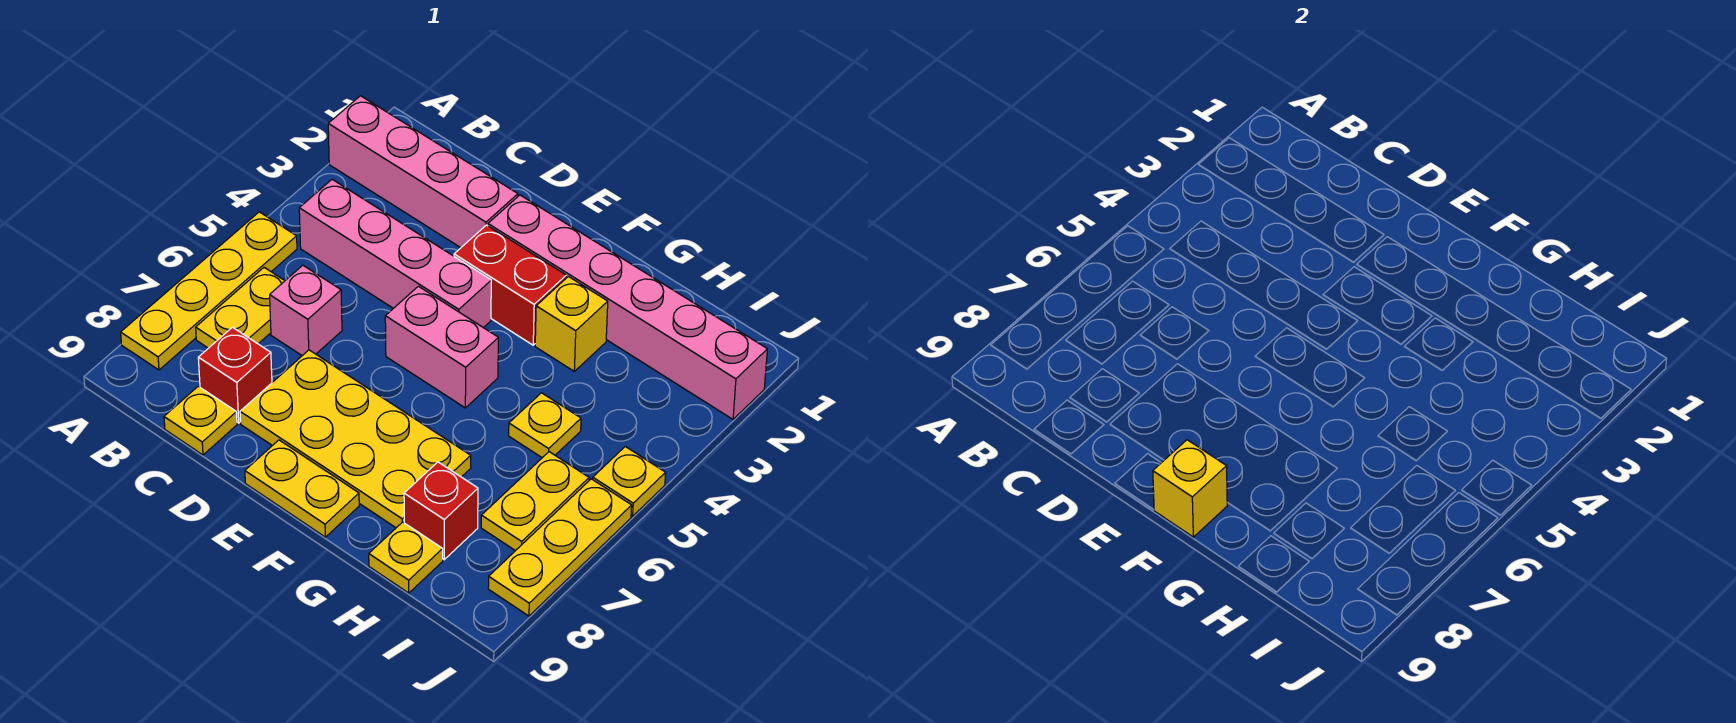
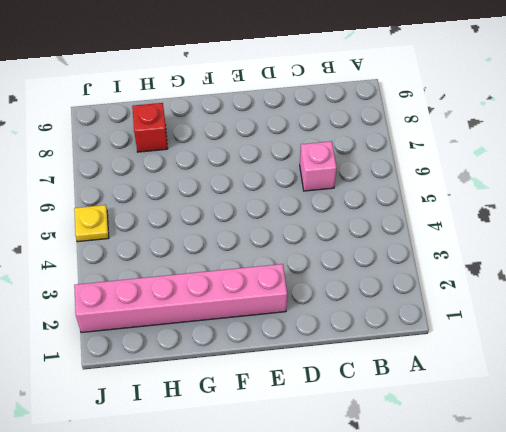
none -> pink brick A2:D2 level 1
none -> yellow plate A5:A8 level 1
none -> pink brick B4:E4 level 1

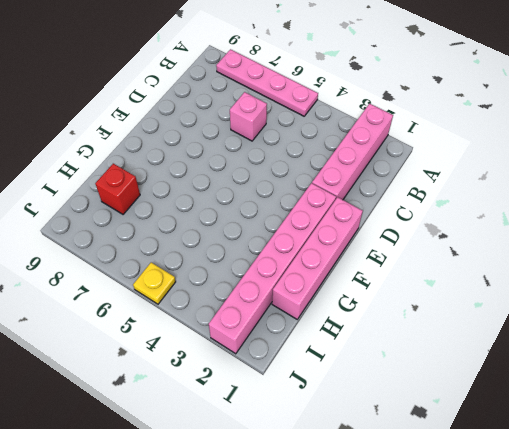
pink plate A5:A8 level 1 -> yellow plate A5:A8 level 1
pink brick E1:H1 level 1 -> pink brick B4:E4 level 1
none -> yellow plate B6:B7 level 1
none -> red brick C8 level 1
none -> yellow plate C9 level 1

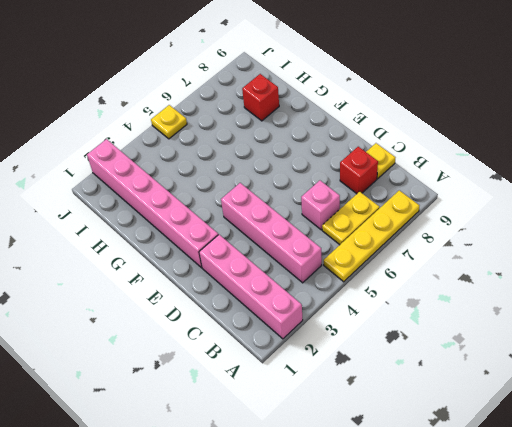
none -> yellow plate D7:G8 level 1
none -> red brick E3:F3 level 1
none -> pink brick E5:F5 level 1

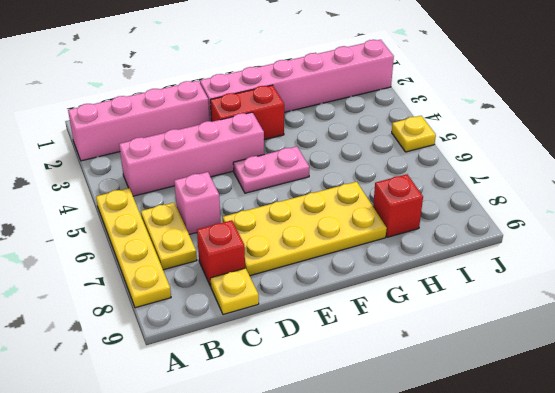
pink plate E5:F5 level 1 -> pink brick E5:F5 level 1
none -> yellow plate E9:F9 level 1
none -> yellow brick G3 level 1
none -> yellow plate H5 level 1

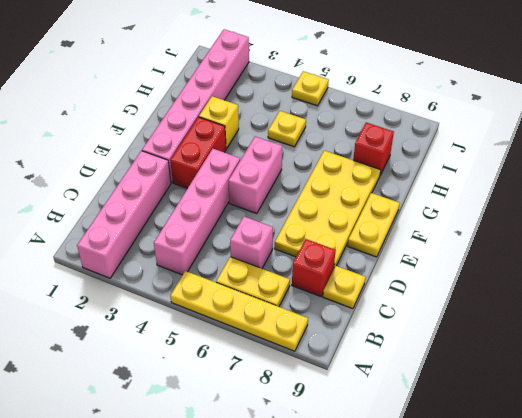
none -> yellow plate H9 level 1
none -> yellow plate I6:I7 level 1
none -> yellow plate J6:J8 level 1

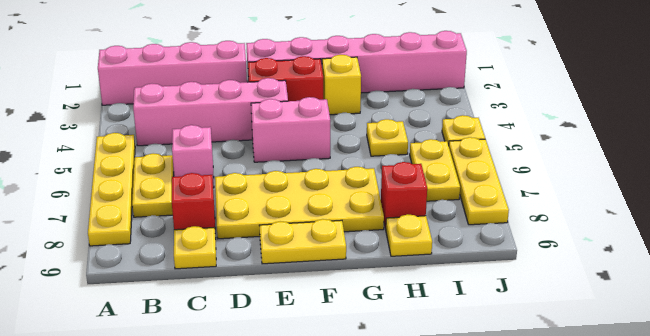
none -> yellow brick F9 level 2

